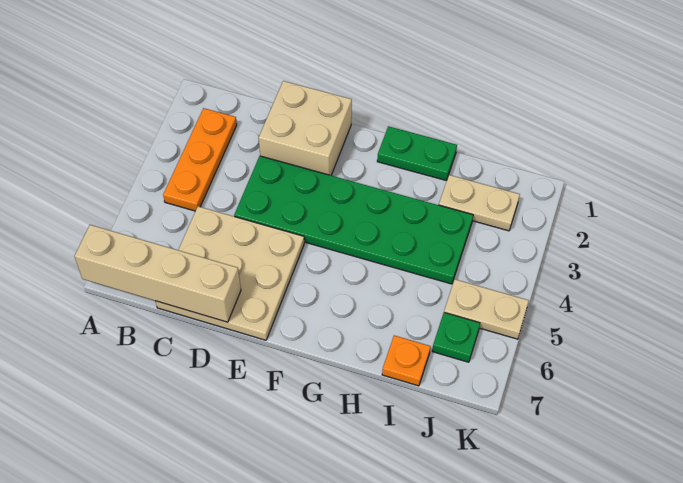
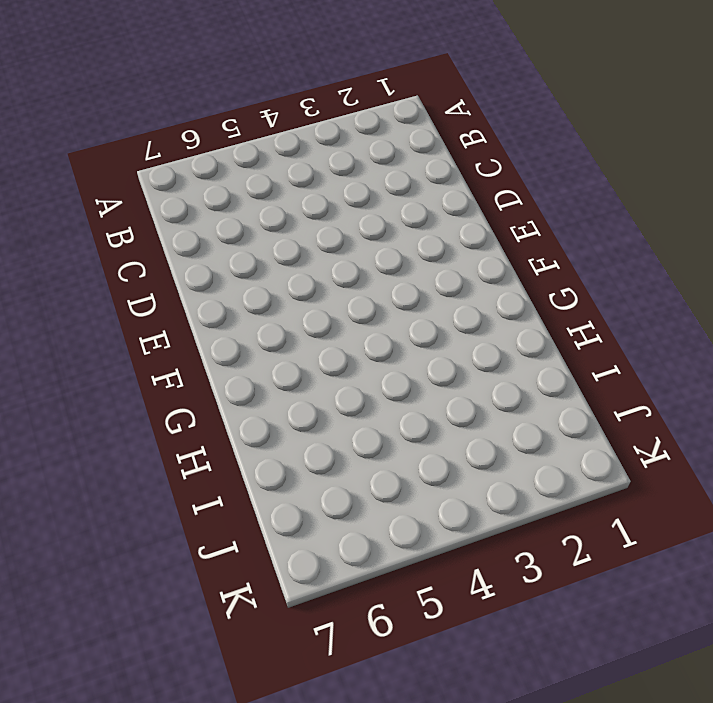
none -> orange plate B2:B4 level 1
none -> tan plate C5:E7 level 1

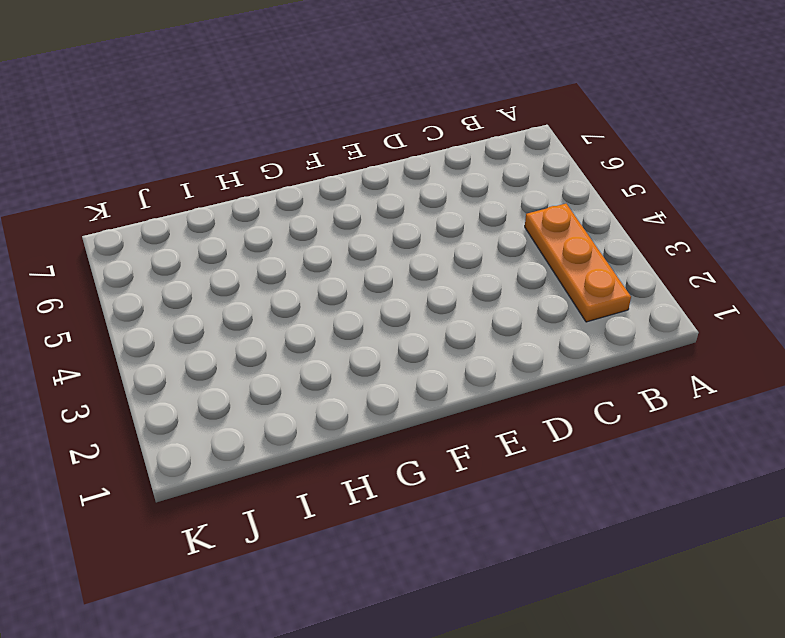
none -> tan plate C5:E7 level 1
none -> tan brick D1:E2 level 1

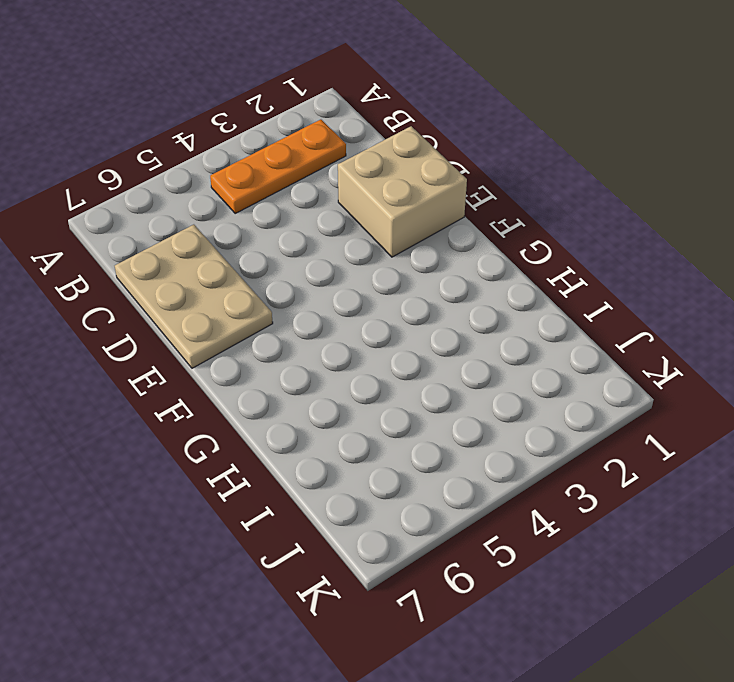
tan plate C6:E7 level 1 -> tan plate C5:E7 level 1
none -> green plate D3:I4 level 1
none -> green plate G1:H1 level 1

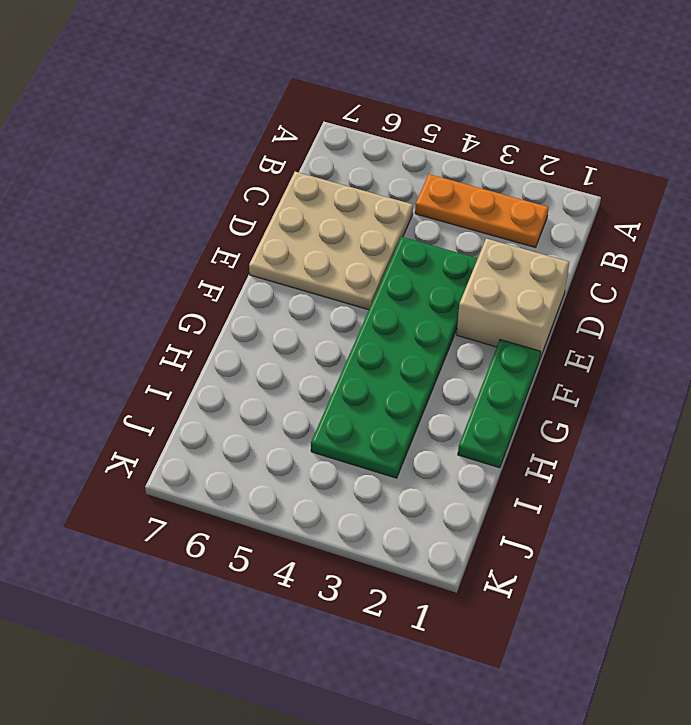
green plate F1:H1 level 1 -> green plate G1:H1 level 1
none -> tan plate I2:J2 level 1
none -> orange plate I7 level 1

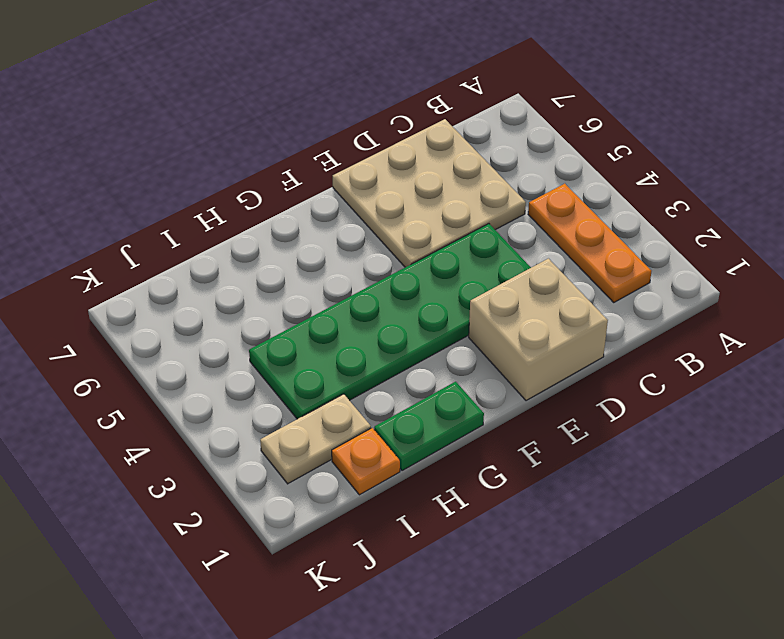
orange plate I1 level 1 -> orange plate I7 level 1
none -> tan plate J5:K5 level 1
none -> green plate J6 level 1

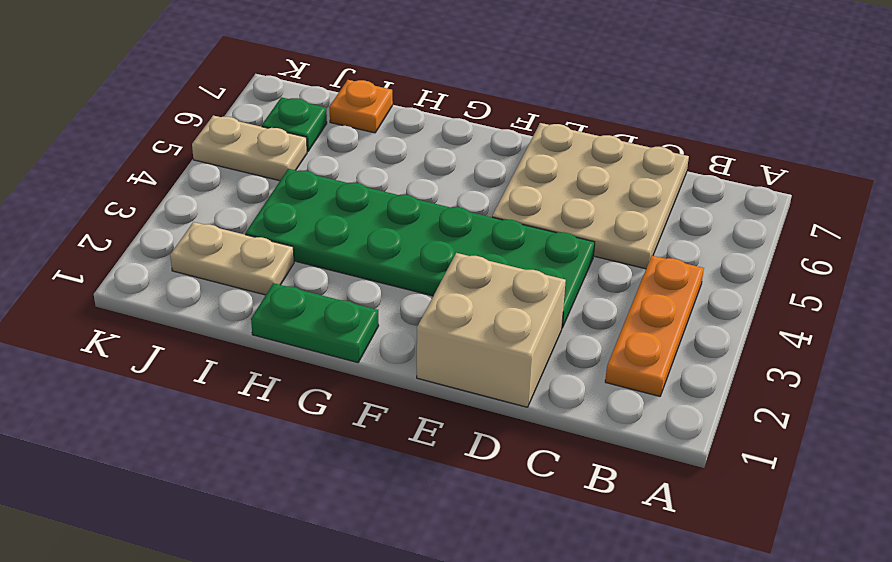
none -> tan brick A7:D7 level 2

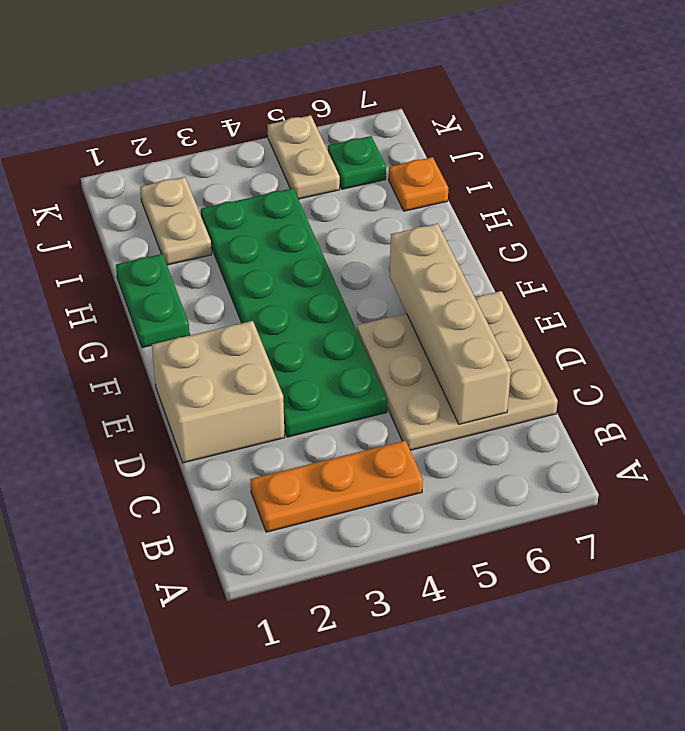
tan brick C6:F6 level 2 -> tan brick A7:D7 level 2

